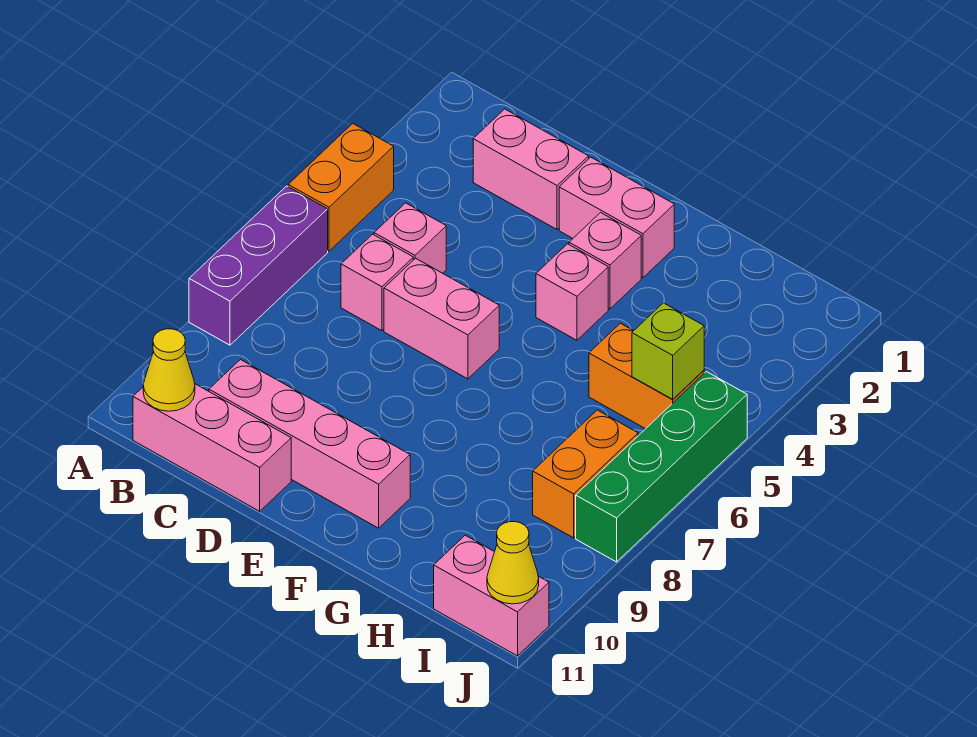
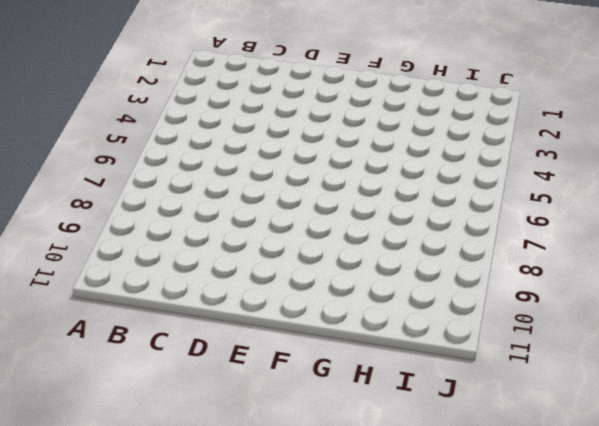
none -> orange brick A4:A5 level 1
none -> purple brick A6:A8 level 1
none -> pink brick B11:D11 level 1

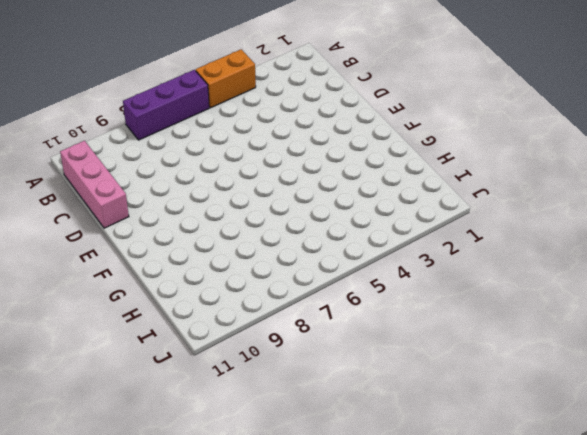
none -> pink brick C2:D2 level 1
none -> pink brick C5 level 1
none -> pink brick C6 level 1

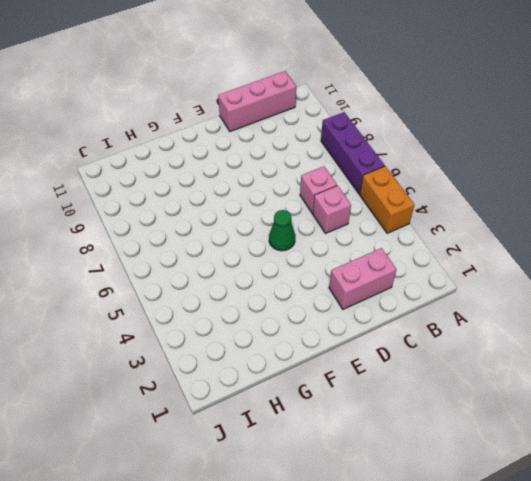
green cone E5 level 1 -> none
none -> pink brick C10:F10 level 1
none -> pink brick D6:E6 level 1
none -> pink brick E2:F2 level 1

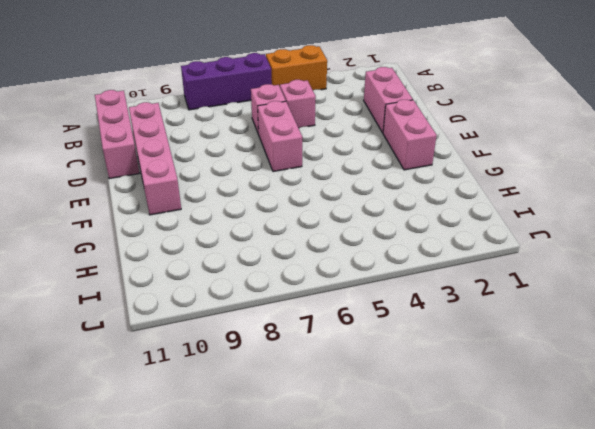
none -> pink brick F3 level 1
none -> pink brick F4 level 1
none -> orange brick H5:I5 level 1

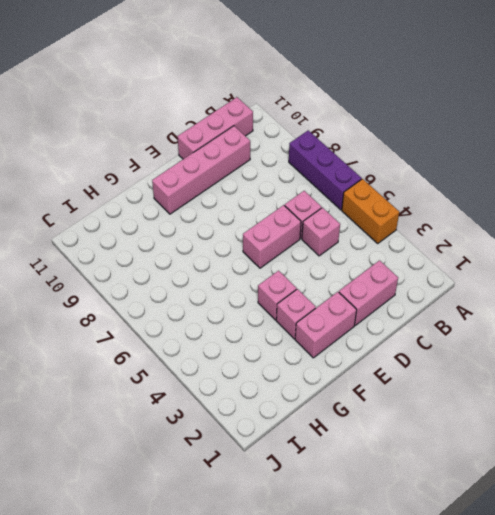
none -> orange brick H5:I5 level 1
none -> orange brick I7:I8 level 1
none -> pink brick I11:J11 level 1

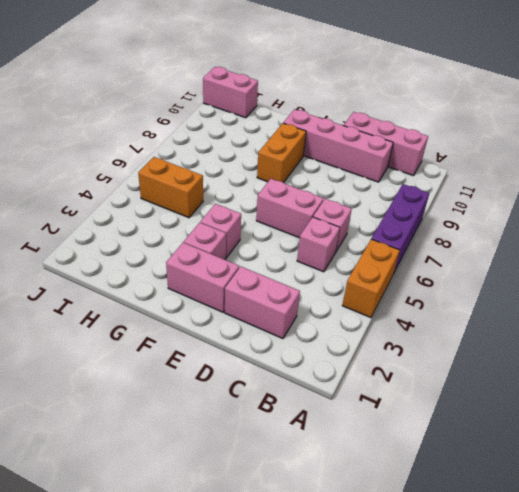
orange brick F8:F9 level 1 -> orange brick I7:I8 level 1
none -> green brick J5:J8 level 1
none -> yellow cone B11 level 2
none -> lime brick I5 level 2

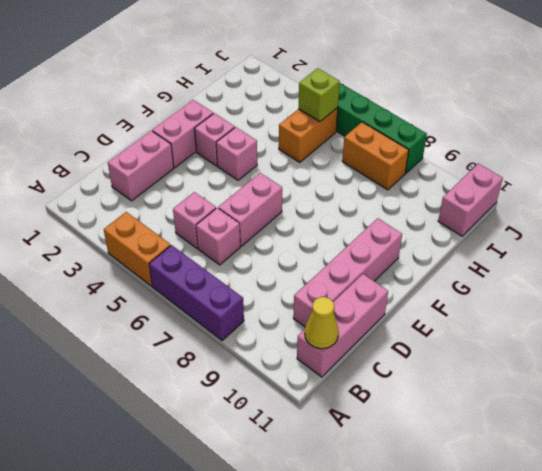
none -> yellow cone J11 level 2

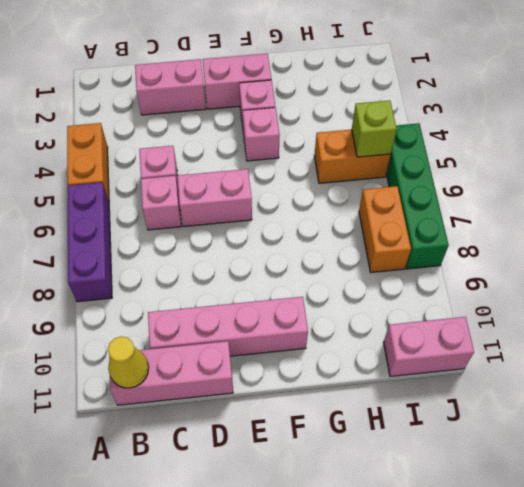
none -> yellow cone J11 level 2

